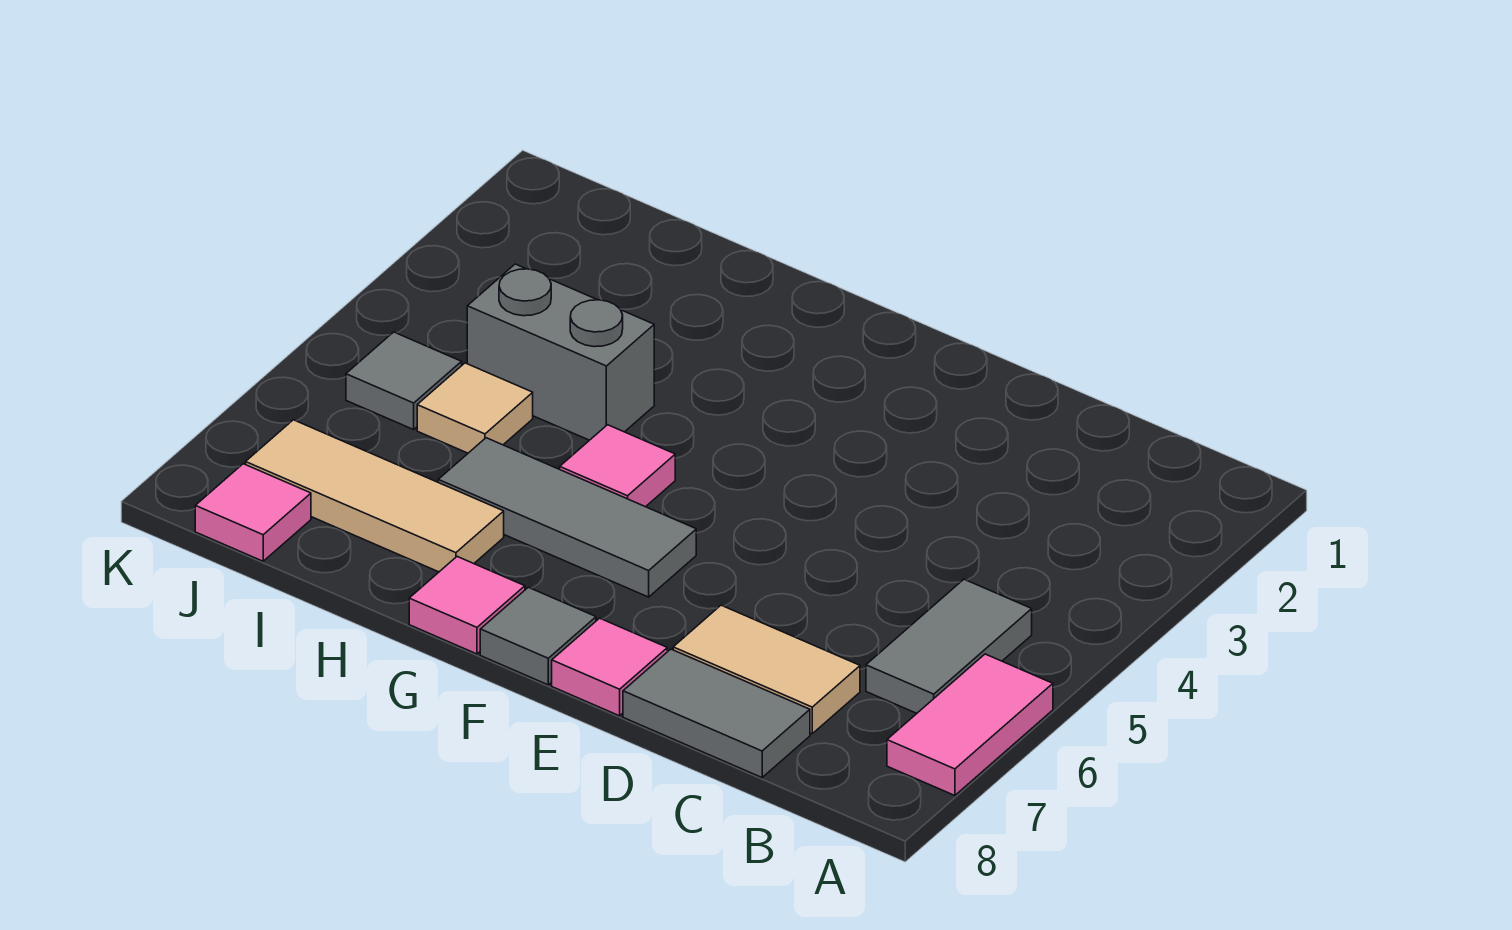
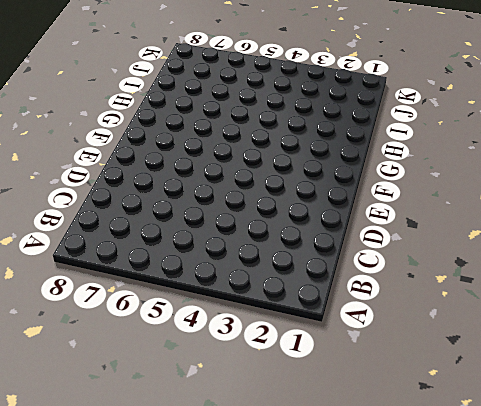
none -> pink tile A6:A7 level 1
none -> grey tile B5:B6 level 1
none -> tan tile C7:D7 level 1

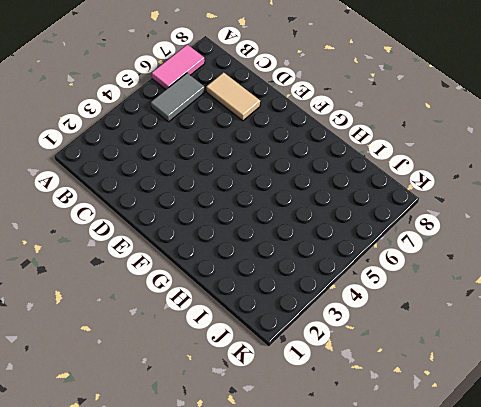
none -> grey tile C8:D8 level 1
none -> pink tile E8 level 1
none -> grey tile F6:H6 level 1

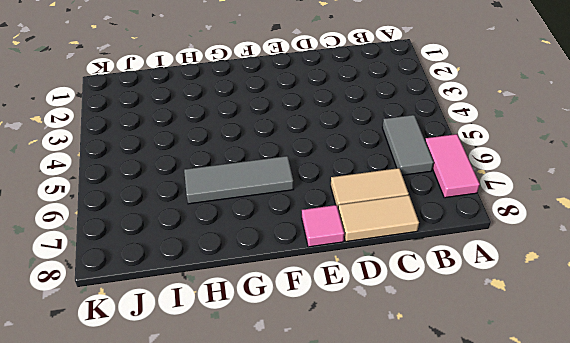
tan tile C8:D8 level 1 -> grey tile C8:D8 level 1
none -> grey tile F8 level 1
none -> pink tile G5 level 1
none -> pink tile G8 level 1

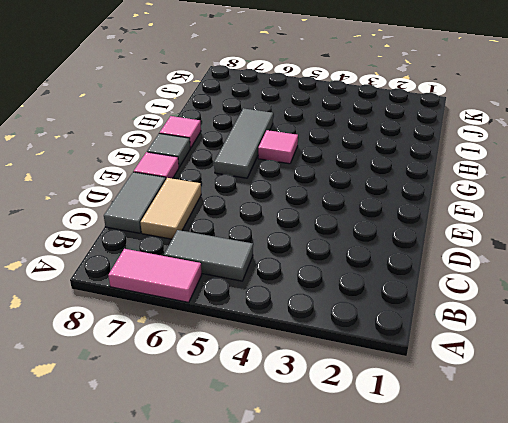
none -> grey brick H4:I4 level 1
none -> tan tile H7:J7 level 1
none -> tan tile I5 level 1

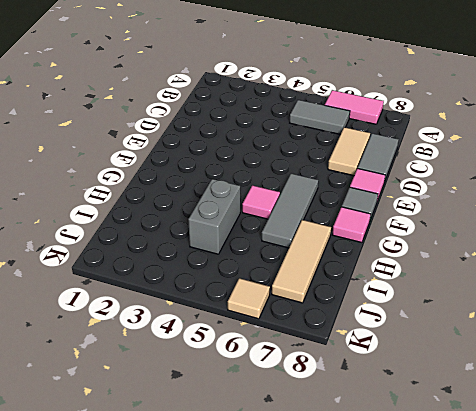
tan tile K6 level 1 -> tan tile I5 level 1
none -> grey tile J5 level 1
none -> pink tile J8 level 1

